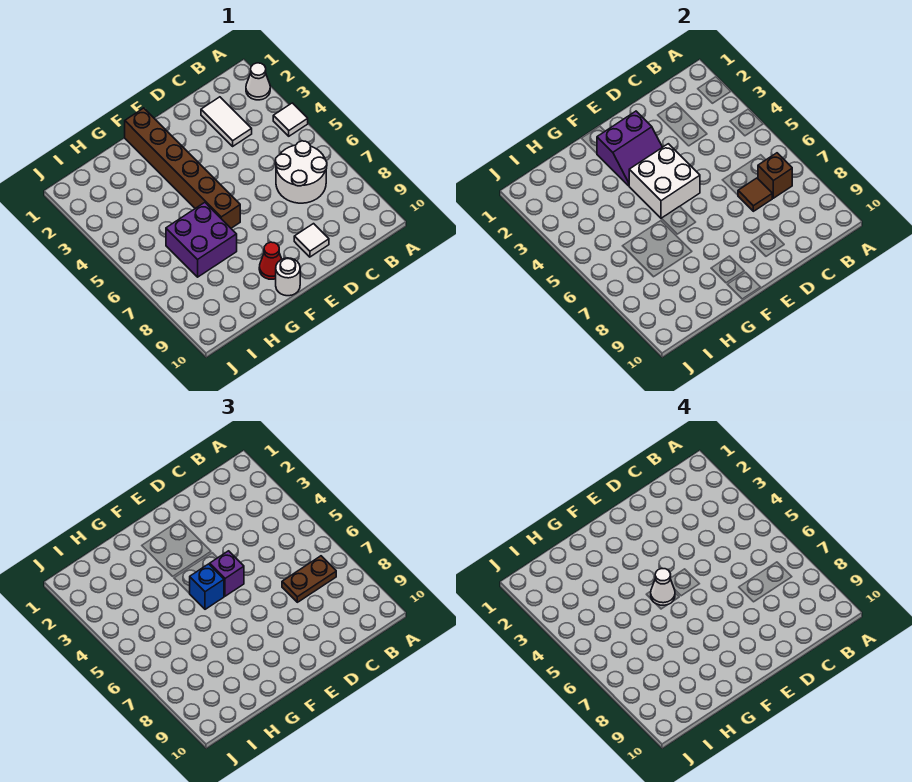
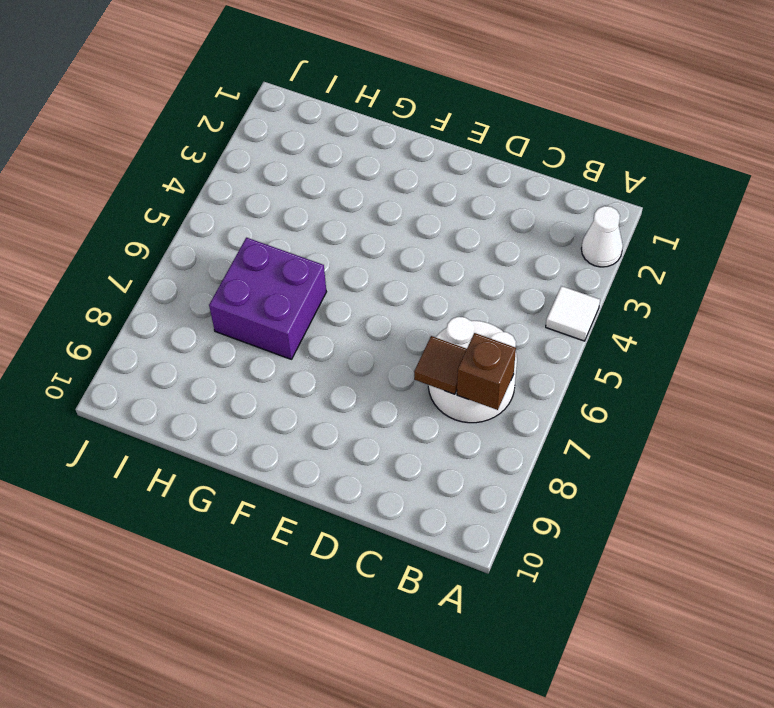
none -> white tile C2:C3 level 1
none -> white tile D9 level 1
none -> brown brick F1:F6 level 1

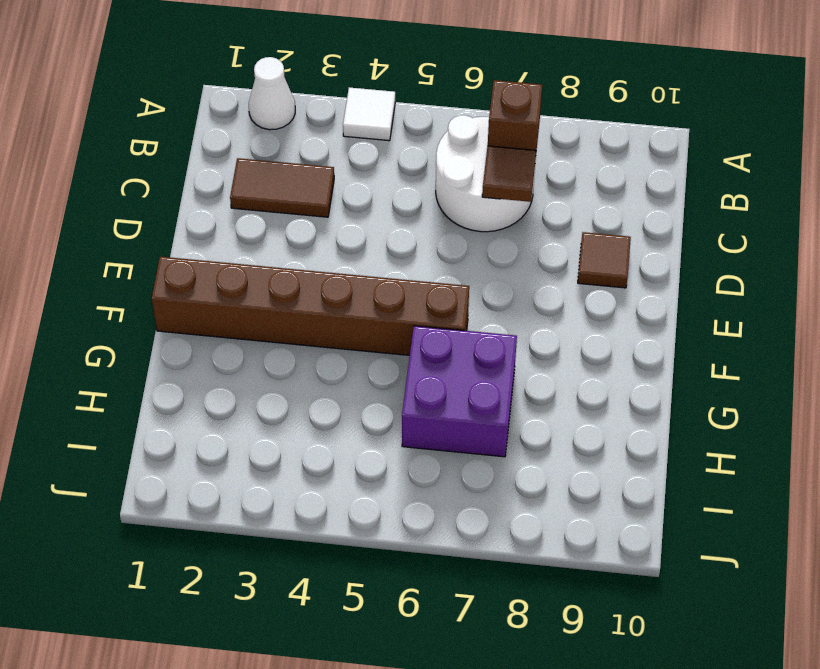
brown tile C2:C3 level 1 -> white tile C2:C3 level 1
brown tile D9 level 1 -> white tile D9 level 1
none -> red cone F9 level 1
none -> white round brick F10 level 1
none -> purple slope E2:F3 level 2 top 2

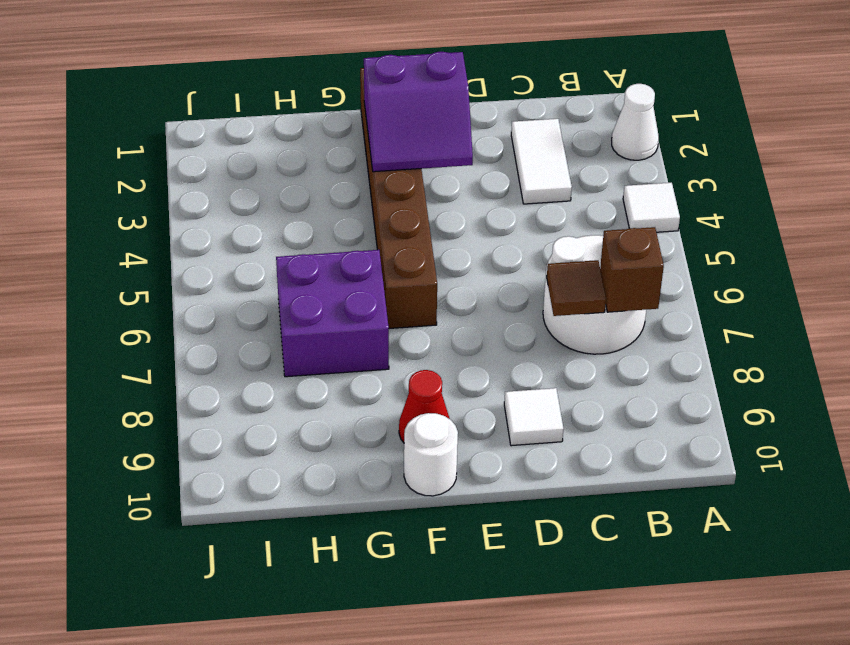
none -> white brick E4:F5 level 2
none -> brown plate B7:C7 level 3
none -> purple brick E5 level 3

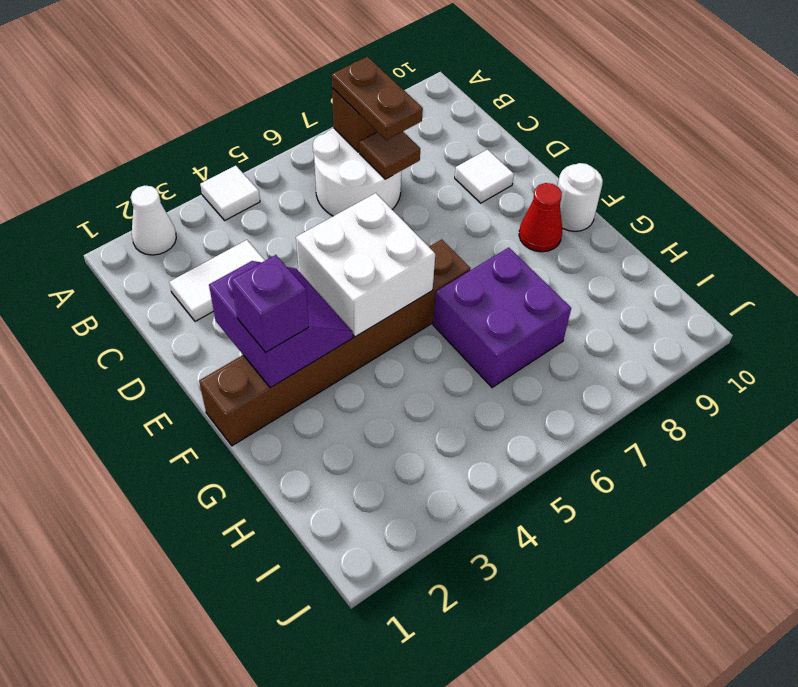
purple brick F2 level 3 -> purple brick E5 level 3
none -> blue brick F5 level 3
none -> white cone F5 level 4

